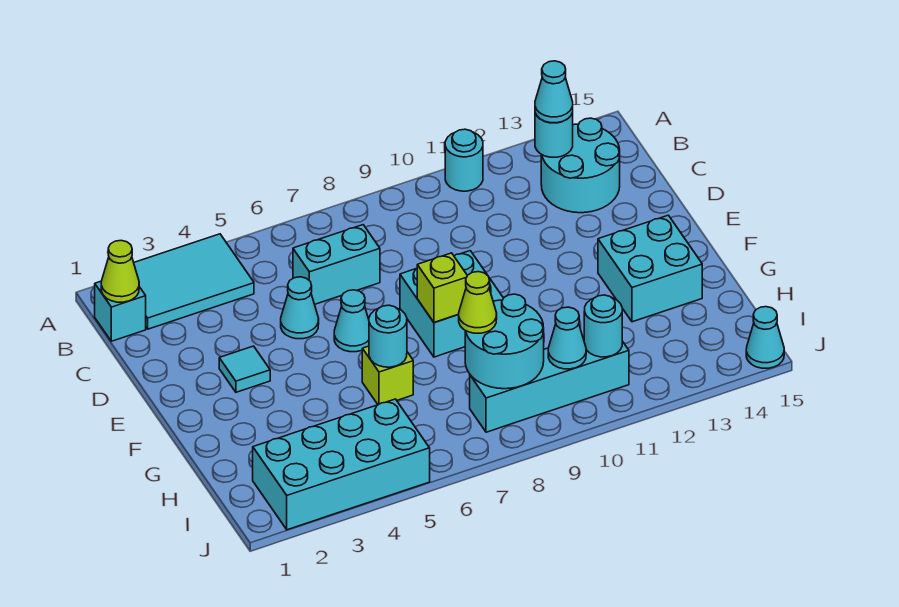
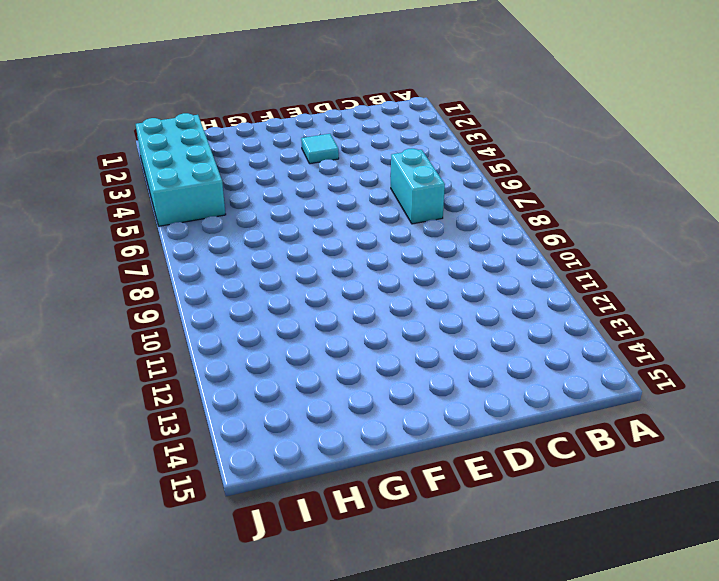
none -> cyan tile A2:B4 level 1
none -> cyan round brick A11 level 1
none -> cyan brick B1 level 1

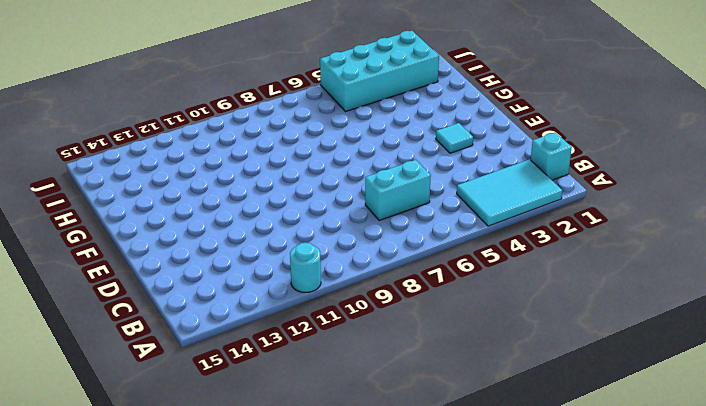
none -> cyan round brick B13:C14 level 1
none -> cyan cone D5 level 1
none -> cyan cone E6 level 1

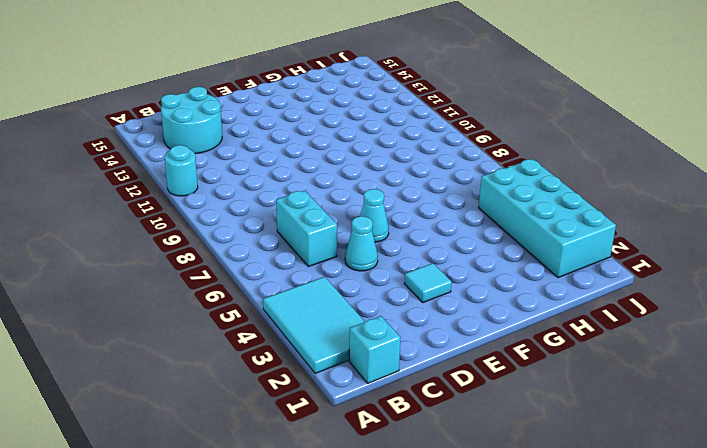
none -> cyan brick E8:F9 level 1
none -> cyan brick F13:G14 level 1
none -> lime brick G6 level 1

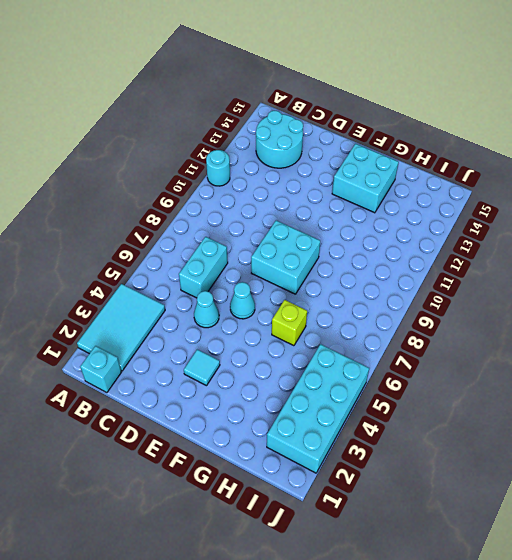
none -> cyan brick I8:I11 level 1
none -> cyan cone J15 level 1
none -> lime cone B1 level 2

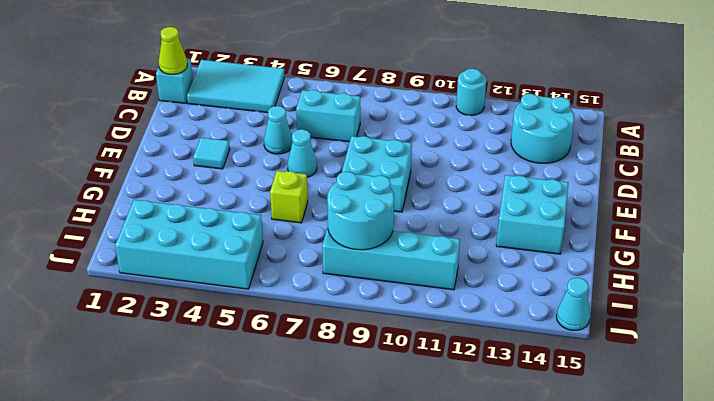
none -> cyan round brick B13 level 2
none -> lime brick F8 level 2
none -> cyan round brick G6 level 2

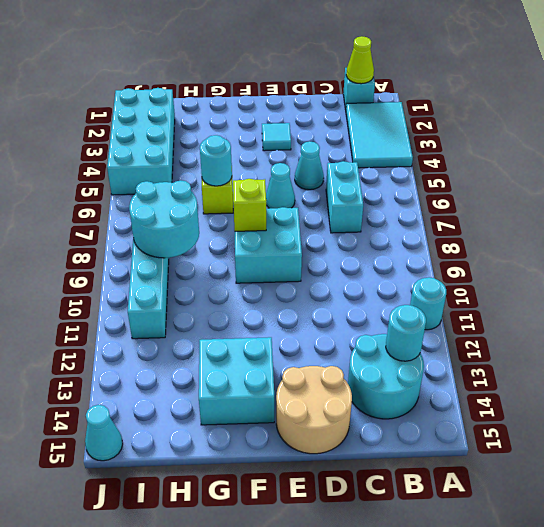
tan round brick D14:E15 level 1 -> none
none -> cyan cone I10 level 2
none -> cyan round brick I11 level 2
none -> cyan cone B13 level 3

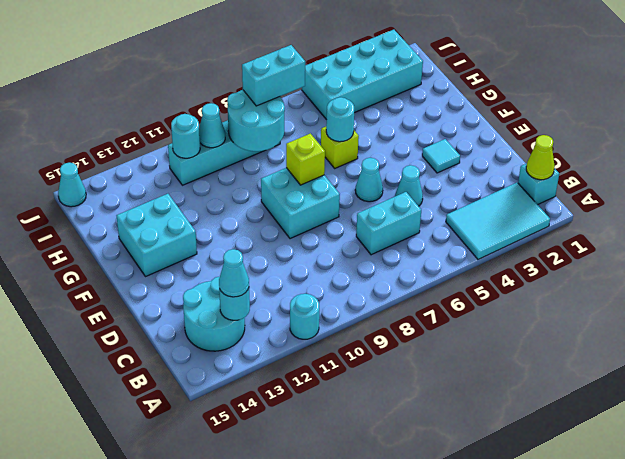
cyan brick I7:I8 level 3 -> none
none -> lime cone H8 level 3

